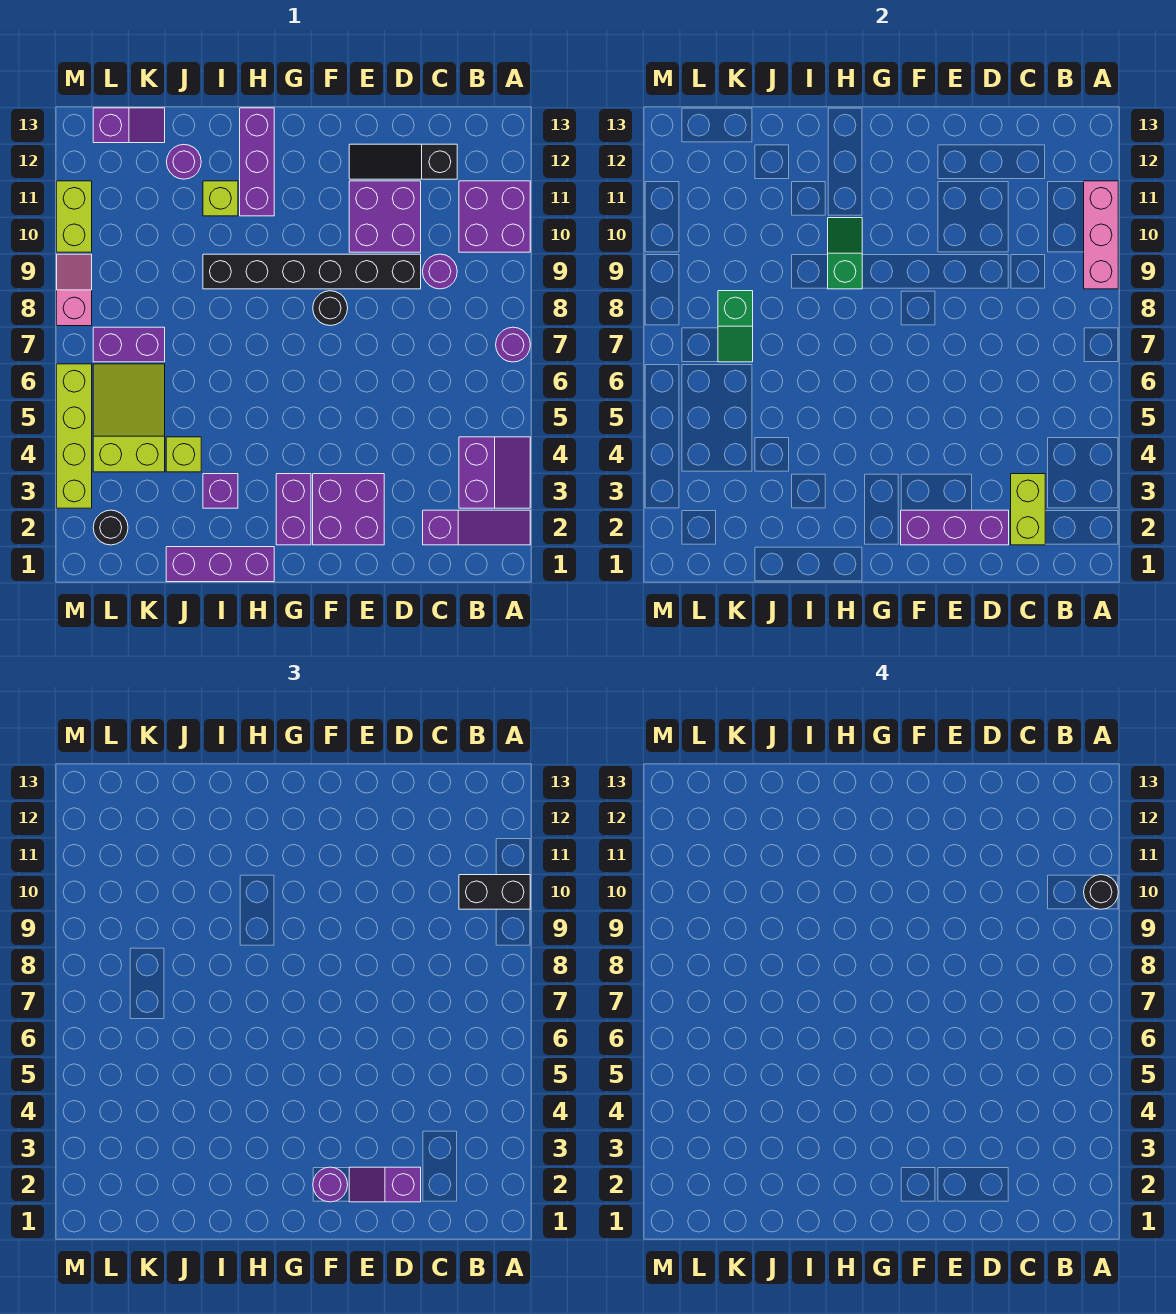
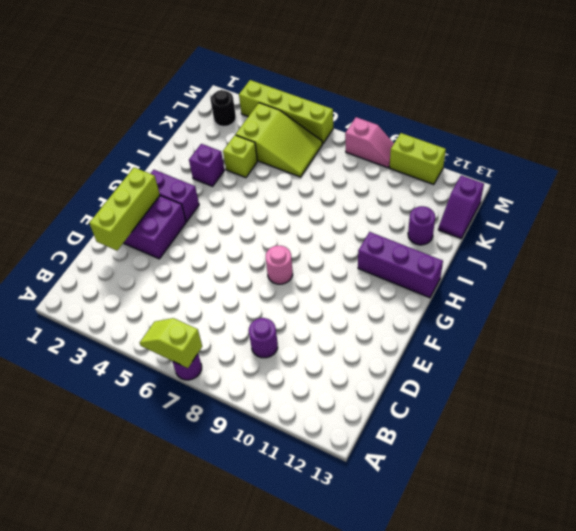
lime slope A6:A7 level 2 top 7 -> none
lime brick D2:F2 level 2 -> purple brick D2:F2 level 2
pink round brick F8 level 1 -> black round brick F8 level 1
none -> purple slope A2:C2 level 1 top C
none -> purple slope A3:B4 level 1 top B
none -> purple brick A10:B11 level 1
none -> black slope C12:E12 level 1 top C

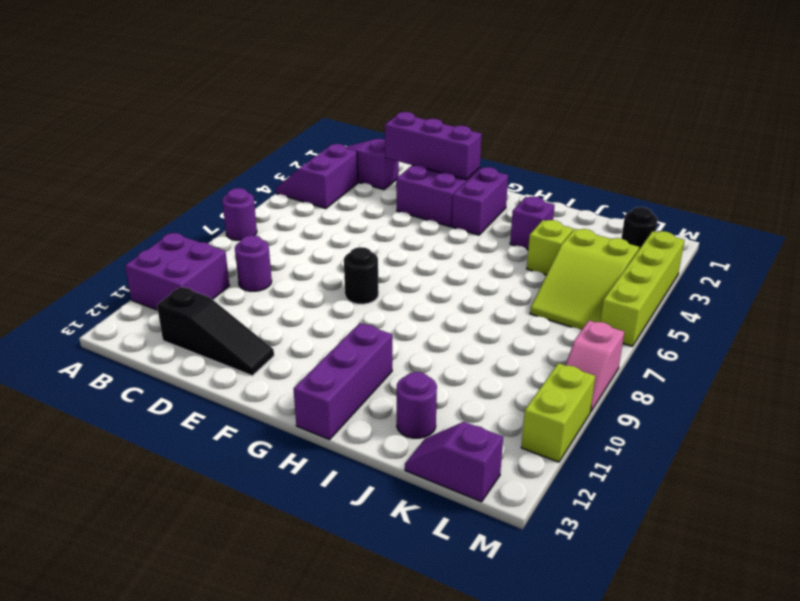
none -> black brick D9:I9 level 1
none -> purple brick D10:E11 level 1
none -> purple brick H1:J1 level 1
none -> lime brick I11 level 1

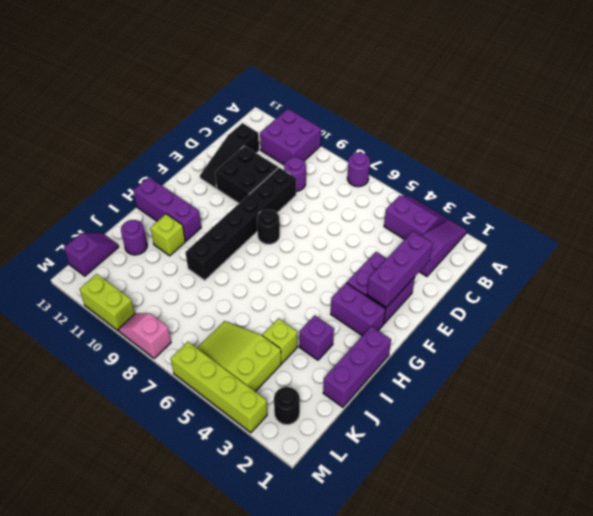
black brick D10:E11 level 1 -> purple brick D10:E11 level 1
none -> purple brick K7:L7 level 1
none -> pink brick A9:A11 level 2
none -> lime brick C2:C3 level 2
none -> green slope H9:H10 level 2 top 9

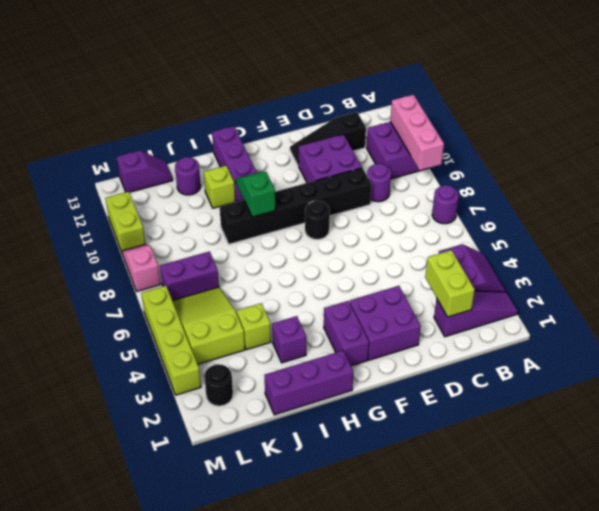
none -> purple brick D2:F2 level 2
none -> green slope K7:K8 level 2 top 8
none -> black brick A10:B10 level 3
none -> purple slope D2:E2 level 3 top D

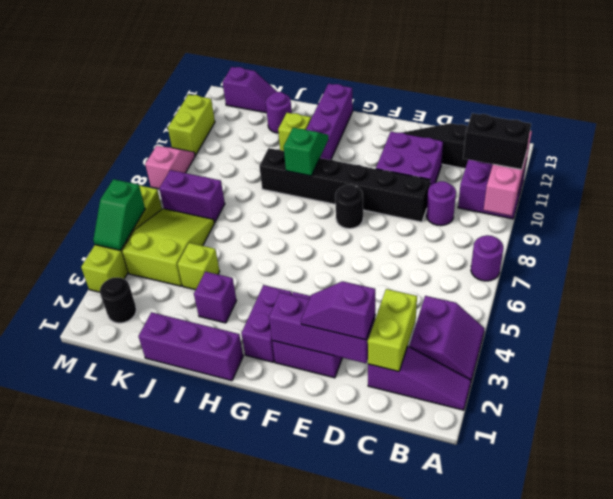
green slope M4:M5 level 2 top 5 -> green slope K7:K8 level 2 top 8
none -> purple round brick F2 level 3
none -> black round brick A10 level 4

